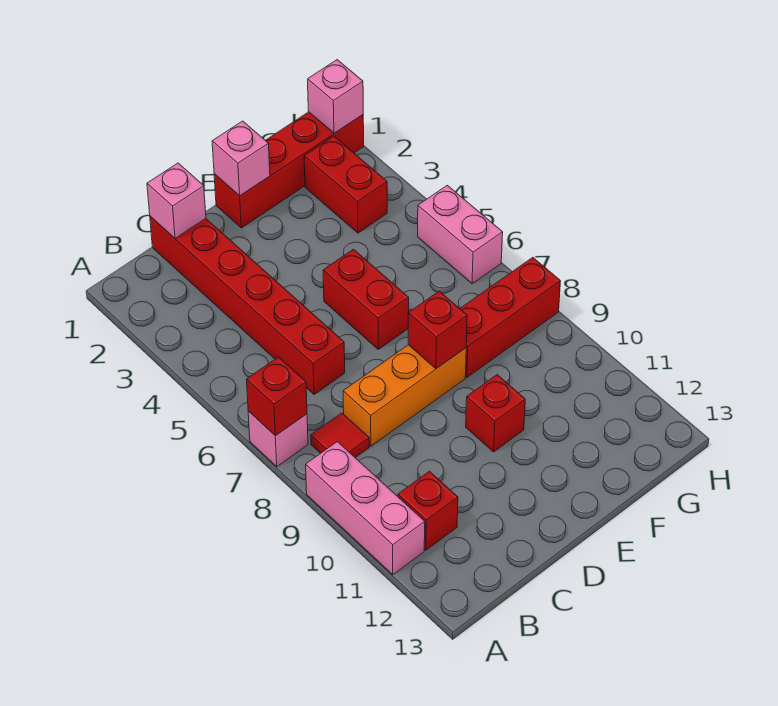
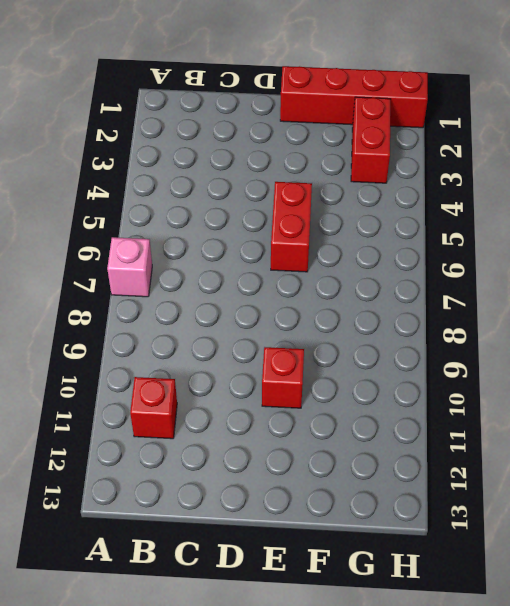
none -> pink brick A9:A11 level 1
none -> red tile B8 level 1
none -> red brick C1:C6 level 1

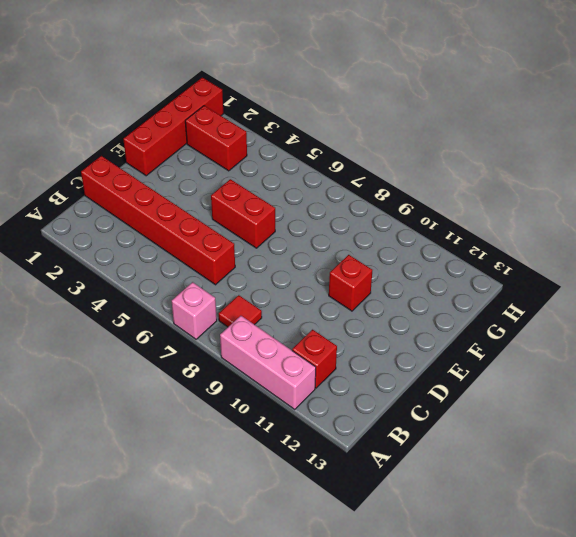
none -> orange brick C8:E8 level 1
none -> red brick F8:H8 level 1
none -> pink brick H5:H6 level 1

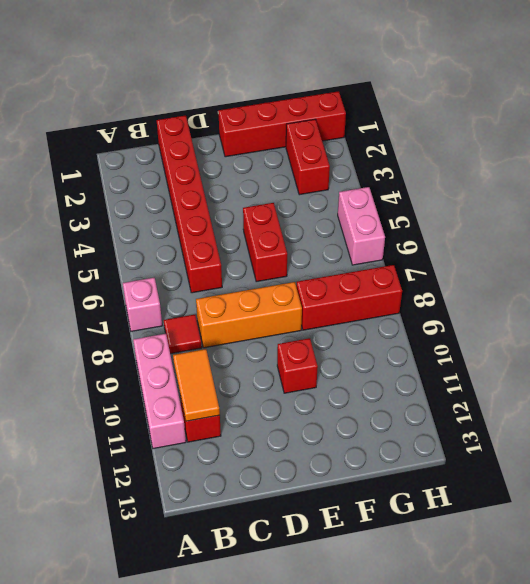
orange tile B10:B11 level 2 -> none
none -> red brick A7 level 2
none -> pink brick C1 level 2
none -> pink brick E1 level 2

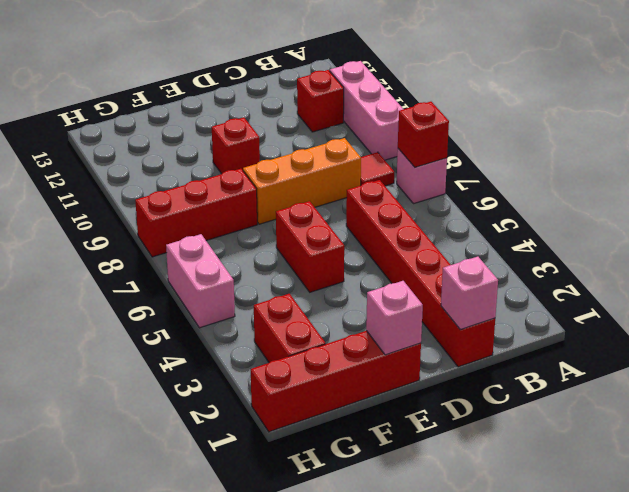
none -> red brick E8 level 2
none -> pink brick H1 level 2

